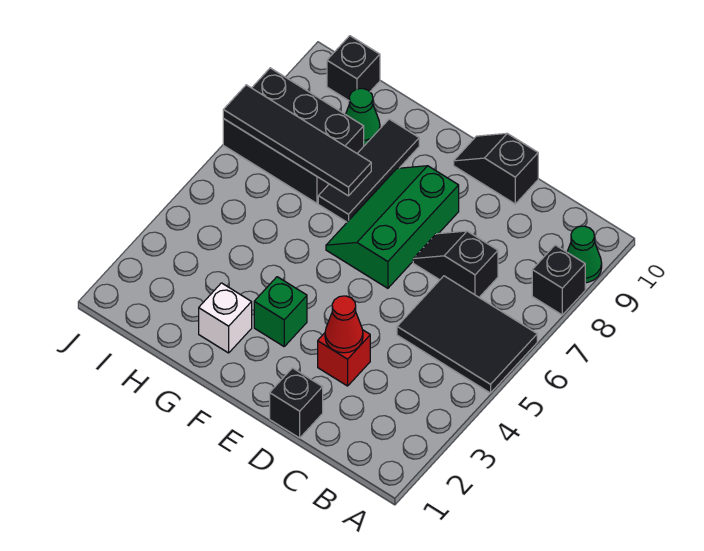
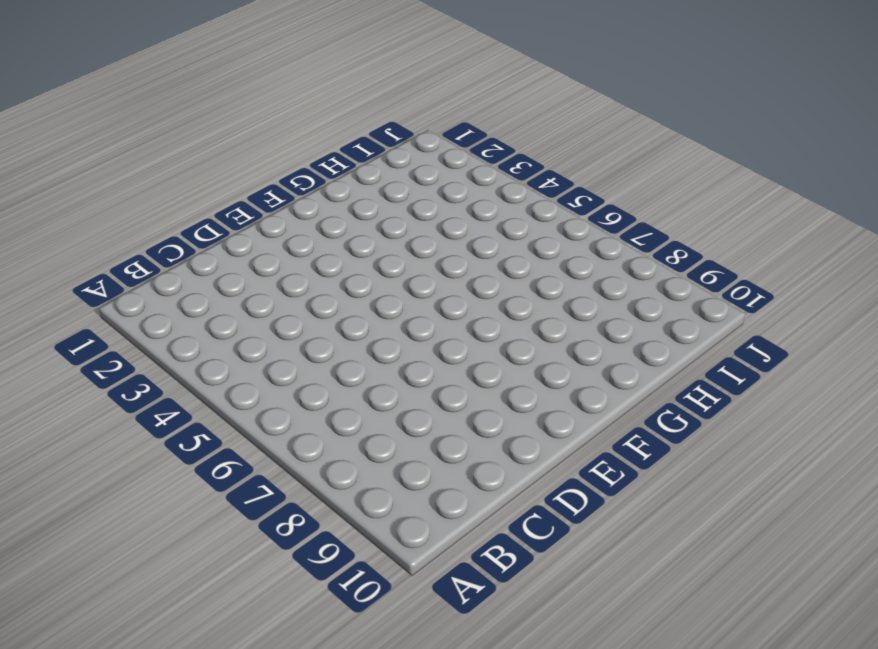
none -> black tile A5:C6 level 1
none -> black brick A8 level 1
none -> green cone A9 level 1

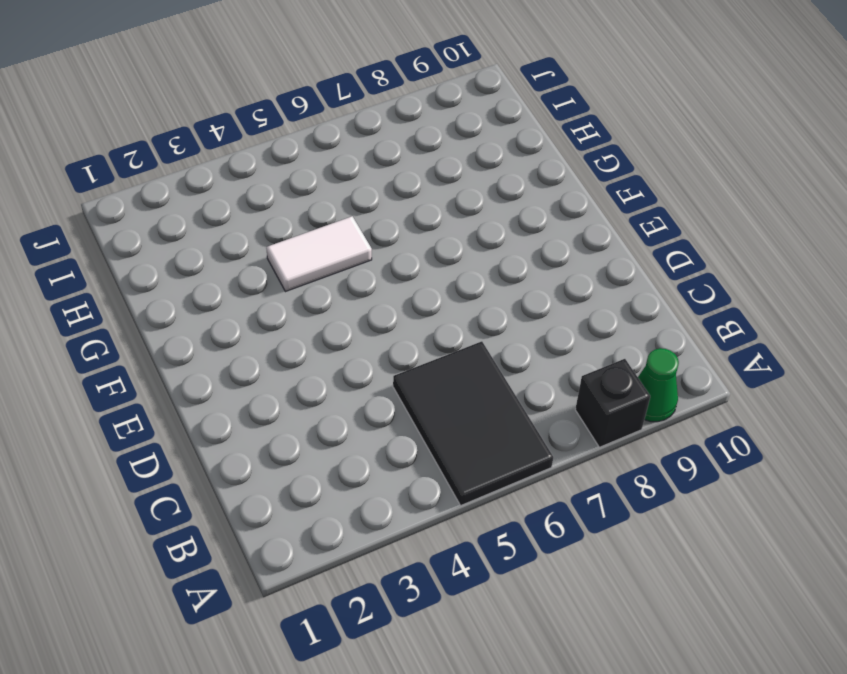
white tile G4:G5 level 1 -> none
none -> black slope C7:D7 level 1 top C
none -> black brick D1 level 1
none -> red brick D3 level 1

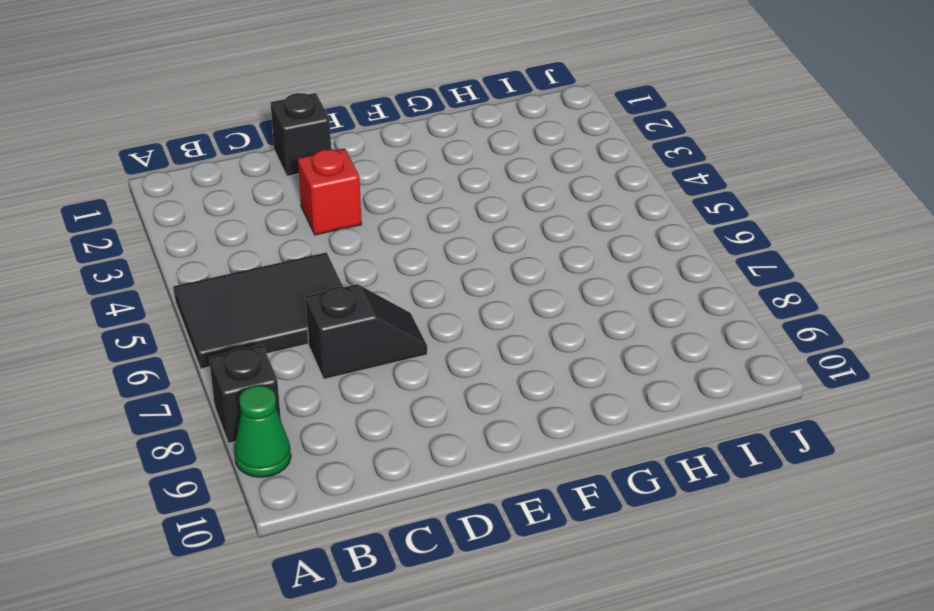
none -> black slope D10:E10 level 1 top D
none -> green slope E6:F8 level 1 top E
none -> green brick F3 level 1

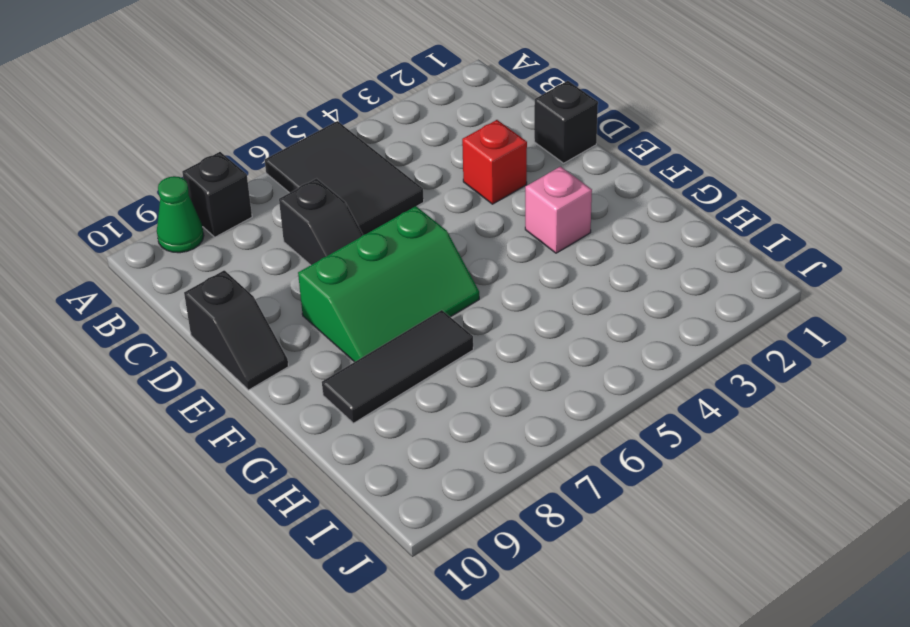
pink brick F3 level 1 -> green brick F3 level 1
none -> white brick G2 level 1
none -> black brick H7:J8 level 1
none -> green cone H9 level 1

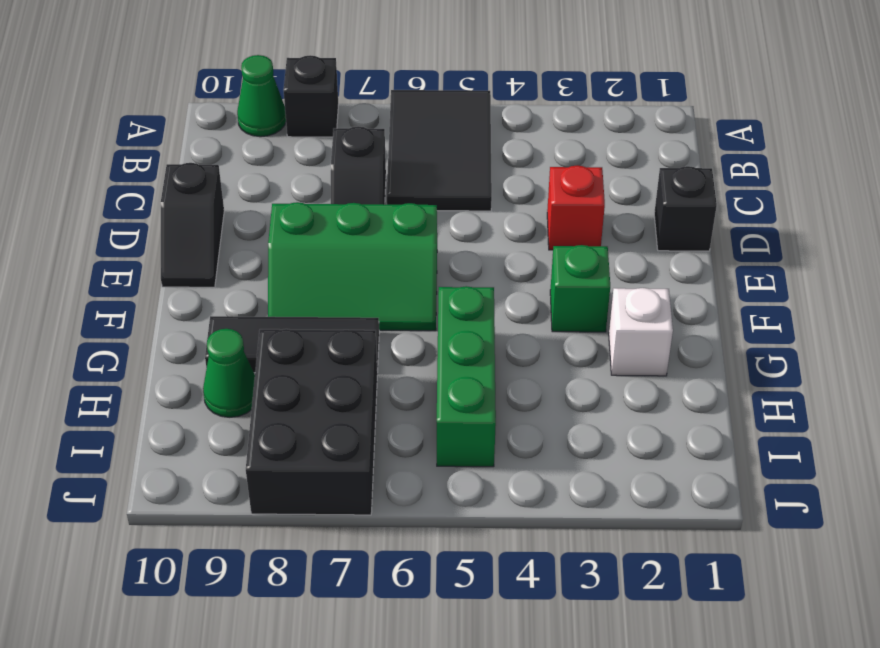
green brick G5:I5 level 1 -> none
none -> black brick I10 level 1
none -> red cone D3 level 2
none -> black tile G7:J7 level 2

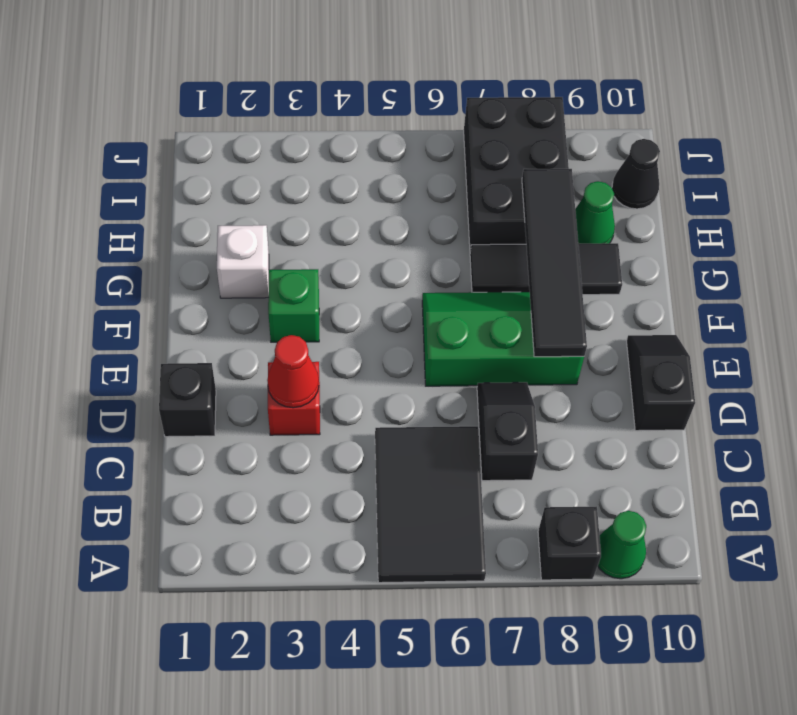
black tile E8:H8 level 2 -> black tile G7:J7 level 2
black cone I10 level 1 -> black brick I10 level 1

